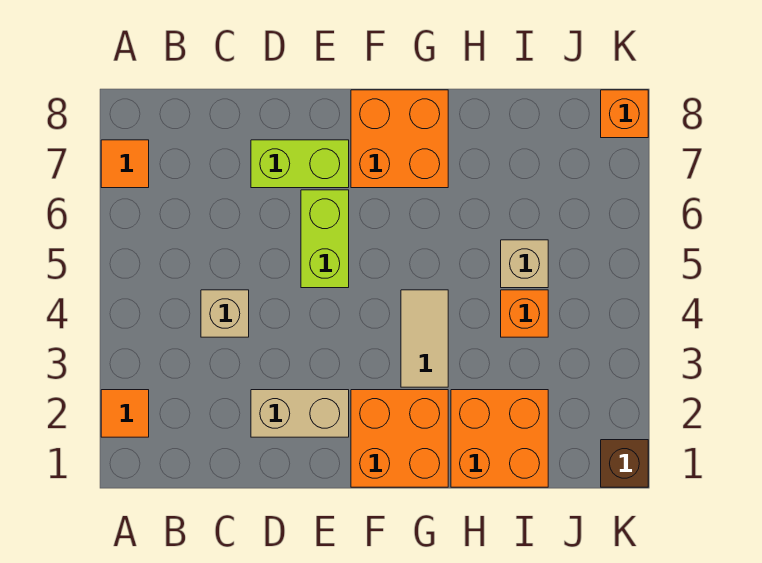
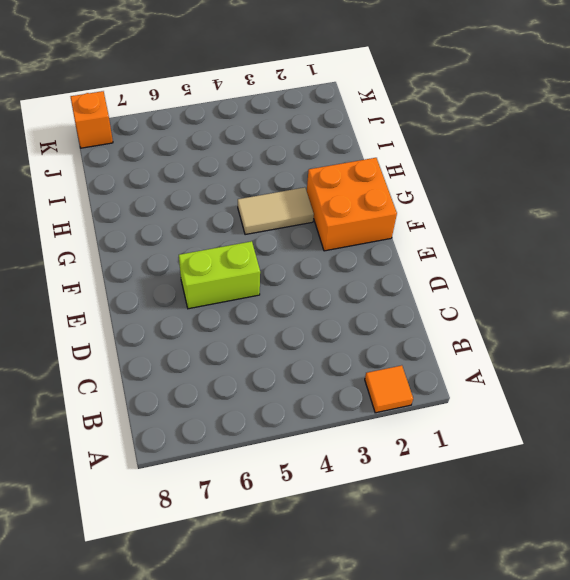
none -> orange tile A7 level 1
none -> tan brick C4 level 1
none -> tan brick D2:E2 level 1

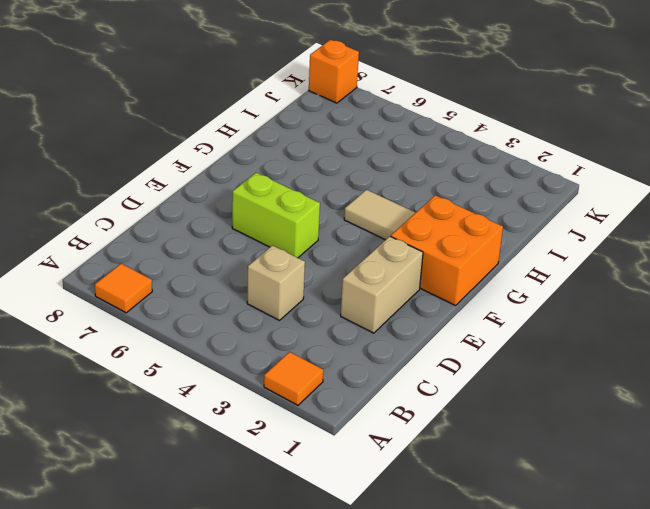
none -> lime brick D7:E7 level 1
none -> orange brick F7:G8 level 1
none -> orange brick H1:I2 level 1

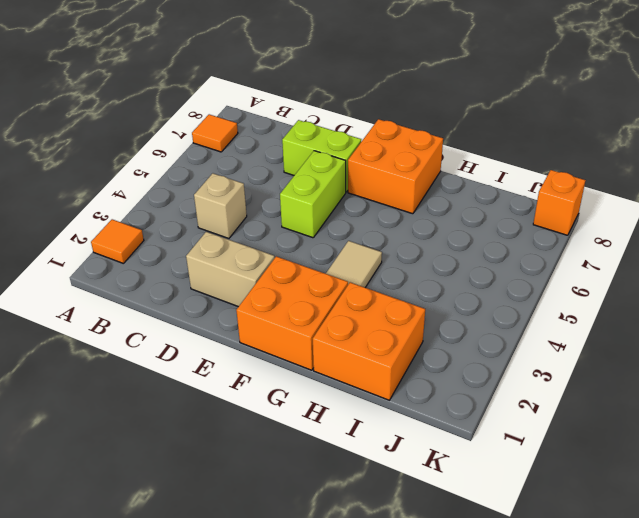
none -> orange brick I4 level 1
none -> tan brick I5 level 1
none -> brown brick K1 level 1

